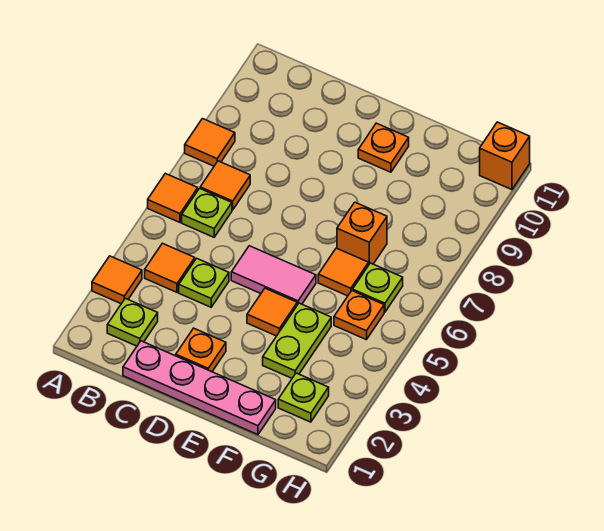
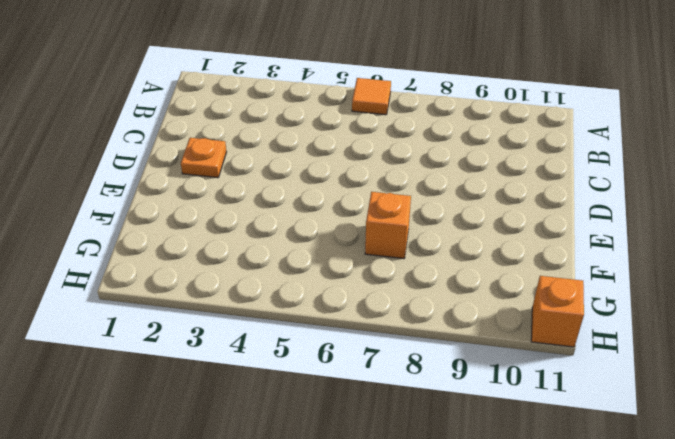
none -> orange tile A3 level 1
none -> orange tile A8 level 1
none -> lime plate B2 level 1

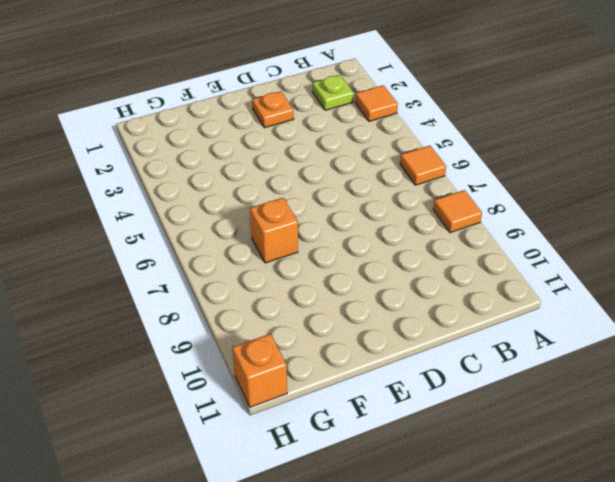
none -> orange tile B4 level 1
none -> lime plate B6 level 1
none -> orange tile B7 level 1

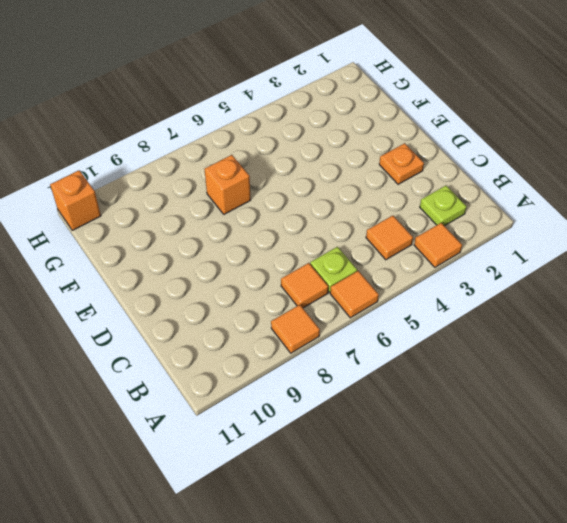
none -> pink plate C1:F1 level 1
none -> lime plate C4 level 1
none -> pink tile D5:E5 level 1

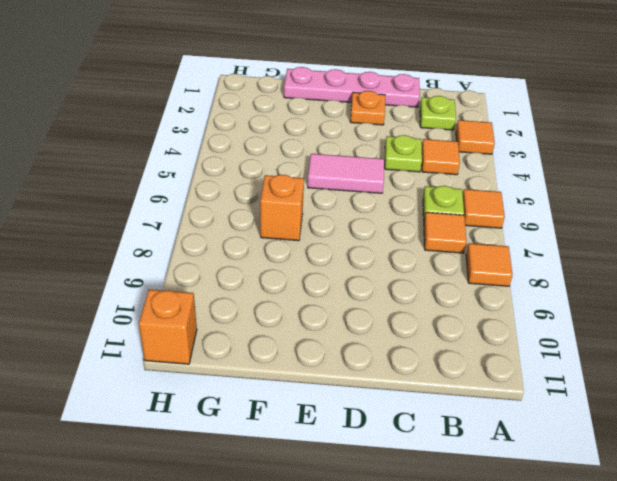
none -> orange tile E4 level 1
none -> orange plate E10 level 1
none -> lime plate F3:F4 level 1

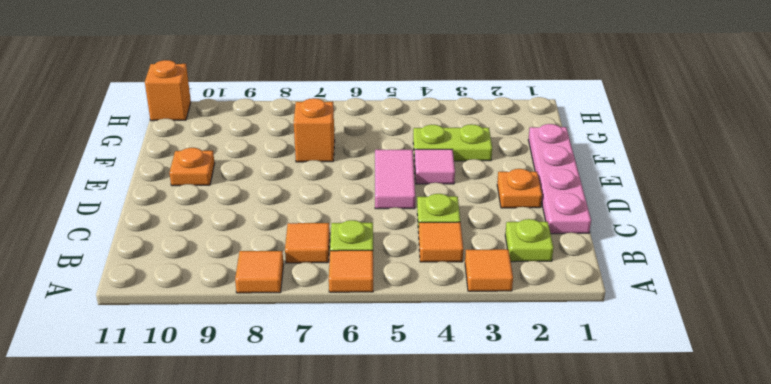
pink tile E4 level 1 -> orange tile E4 level 1
none -> orange tile F6 level 1
none -> lime plate G2 level 1
none -> orange plate G5 level 1

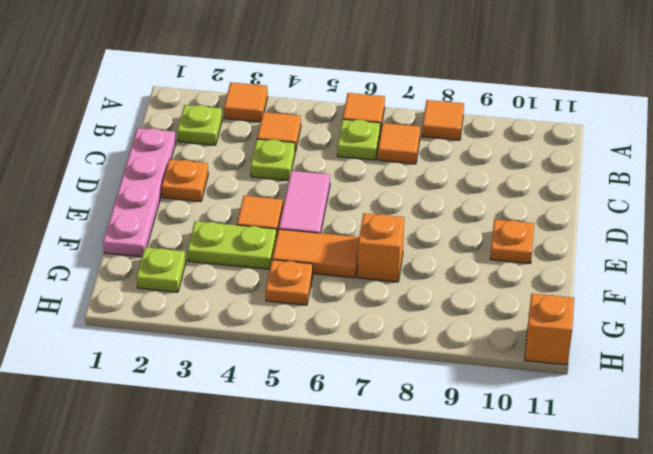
orange tile F5:F6 level 1 -> orange tile F6 level 1
none -> lime plate G6 level 1

